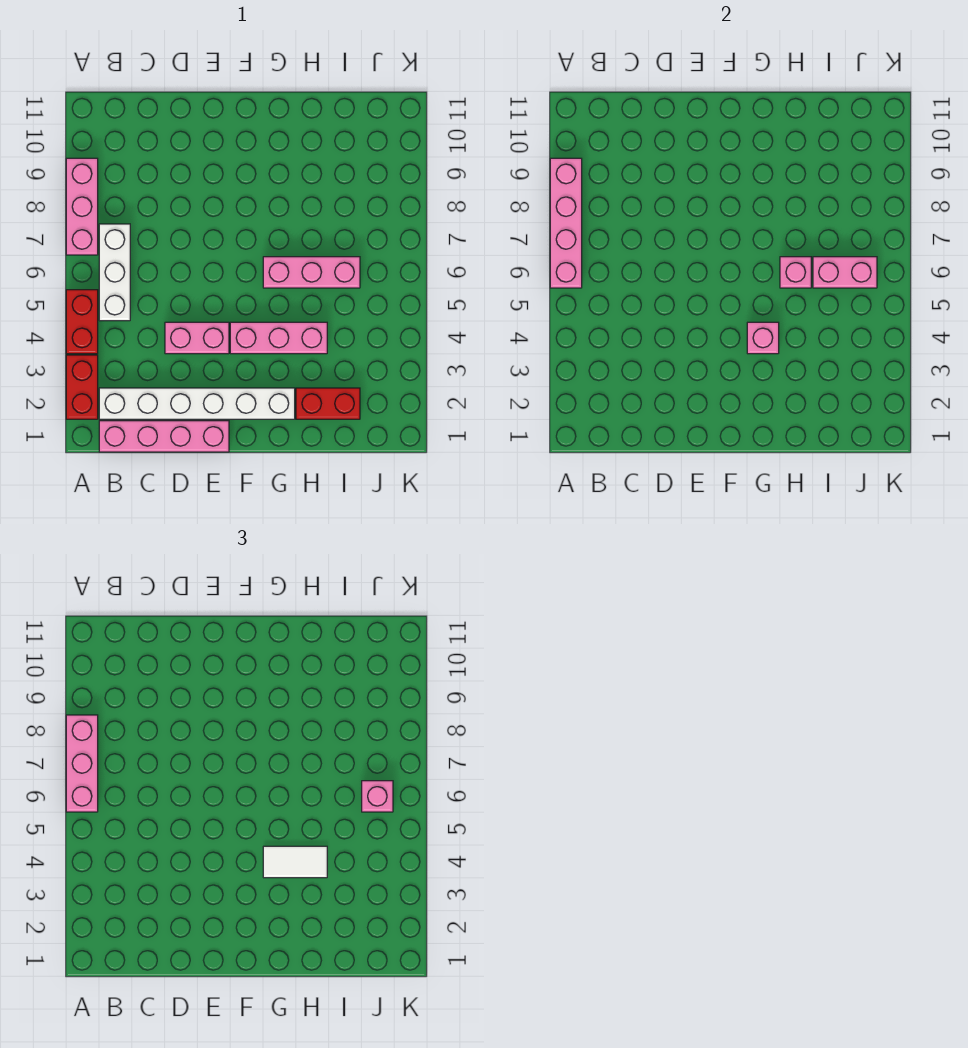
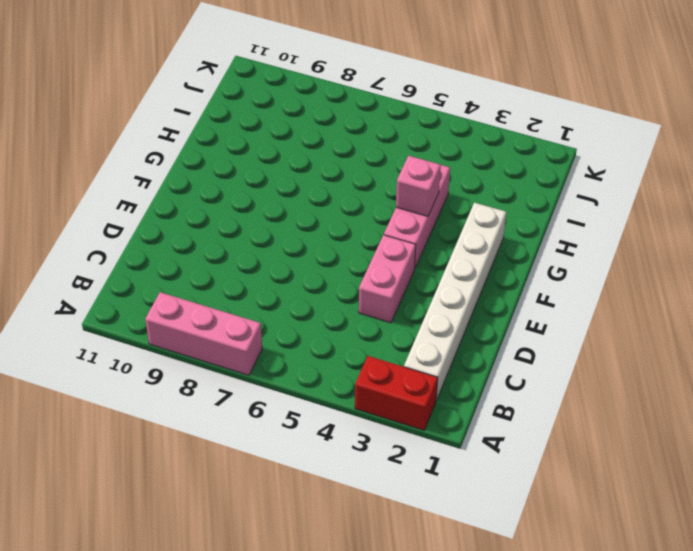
none -> red brick A4:A5 level 1
none -> pink brick B1:E1 level 1
none -> white brick B5:B7 level 1

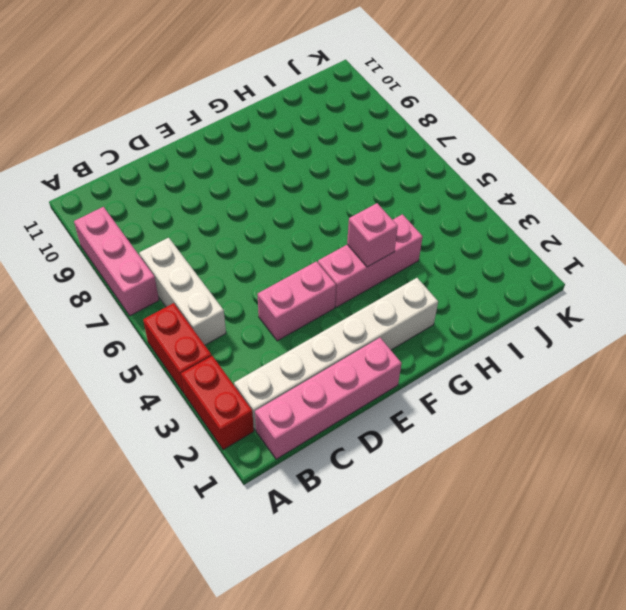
none -> pink brick G6:I6 level 1
none -> red brick H2:I2 level 1
none -> pink brick A6:A9 level 2

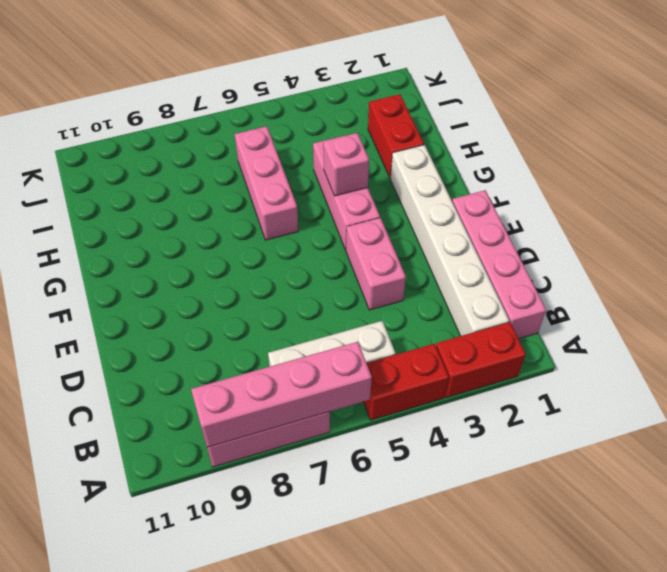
none -> pink brick H6 level 2
none -> pink brick I6:J6 level 2
none -> pink brick A6:A8 level 3

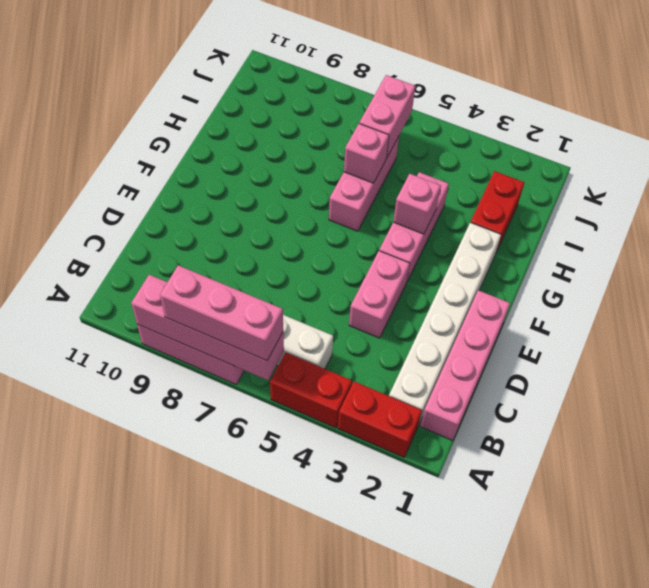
none -> white tile G4:H4 level 3
none -> pink brick J6 level 3

